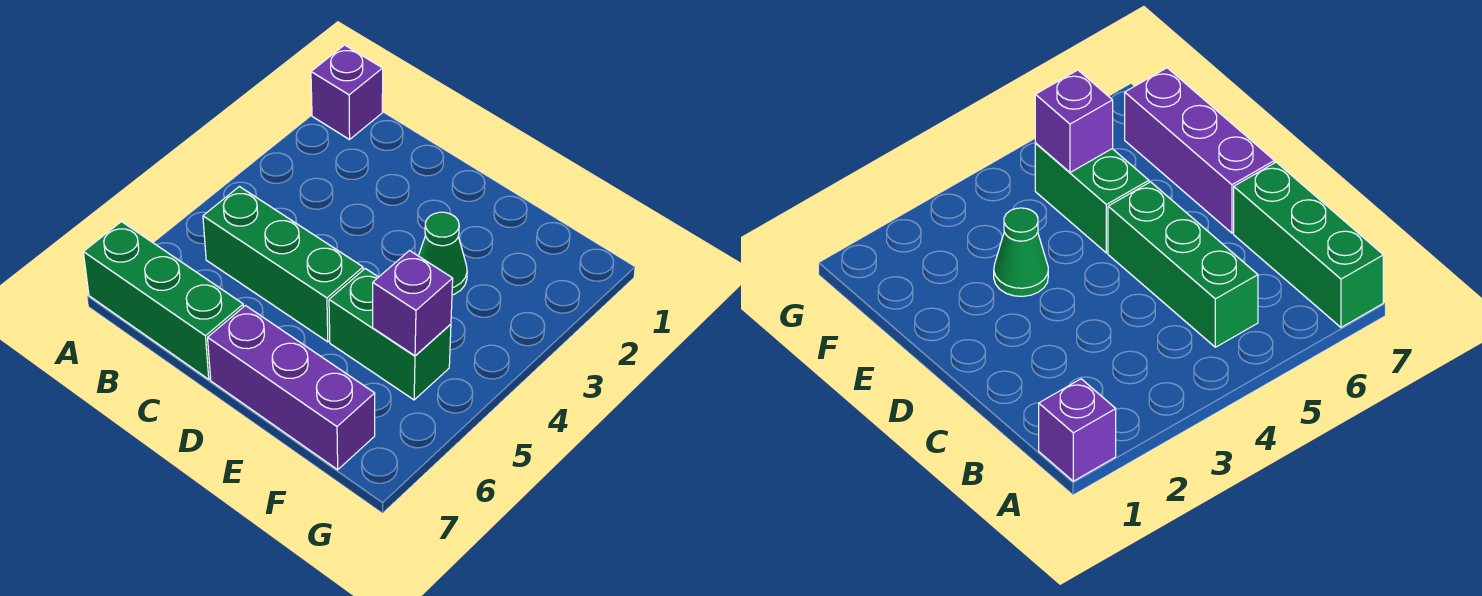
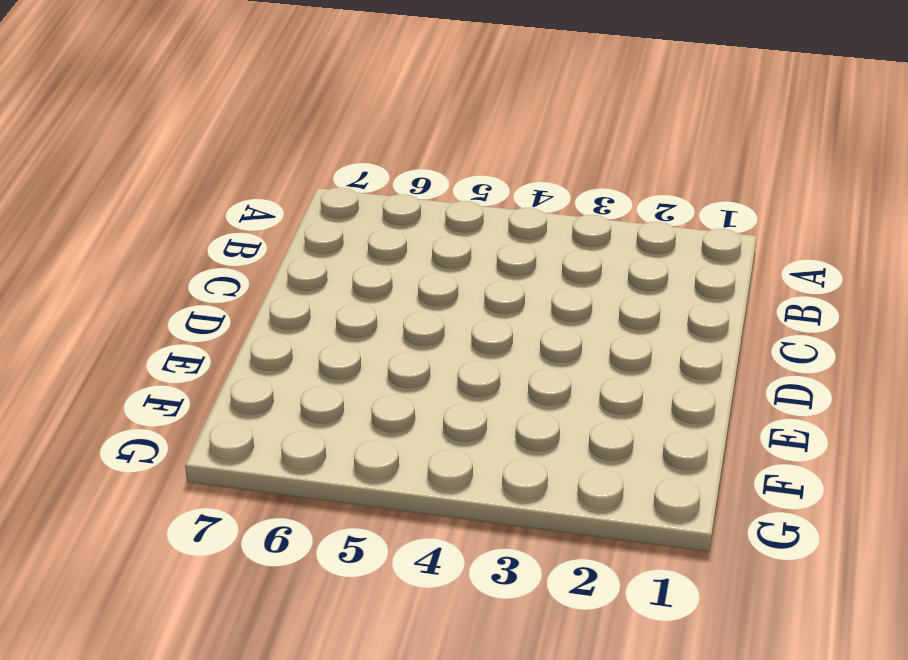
none -> purple brick A1 level 1
none -> green brick A7:C7 level 1

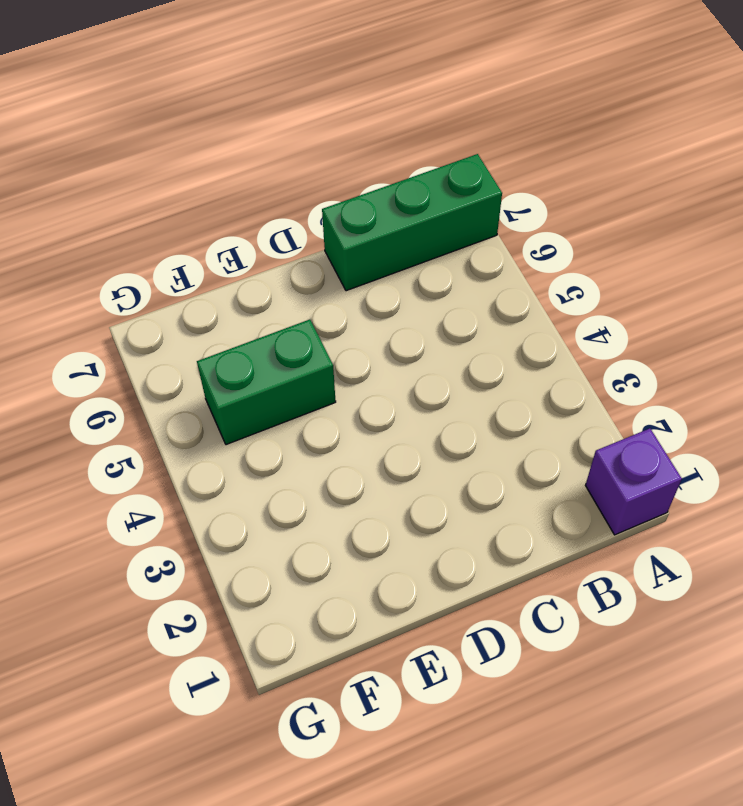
none -> green brick B5:D5 level 1
none -> purple brick D7:F7 level 1

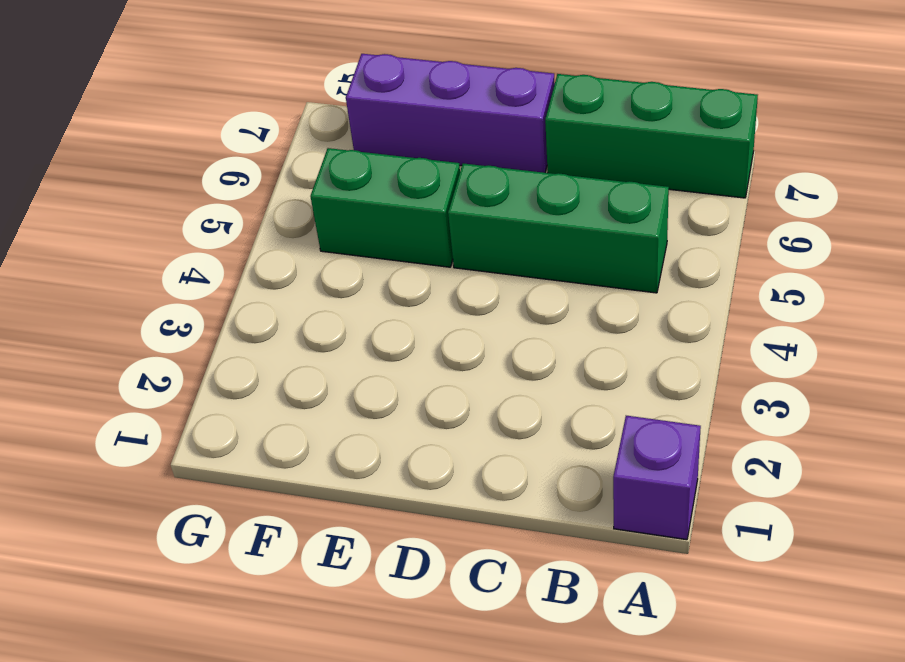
none -> green cone E3 level 1
none -> purple brick F5 level 2

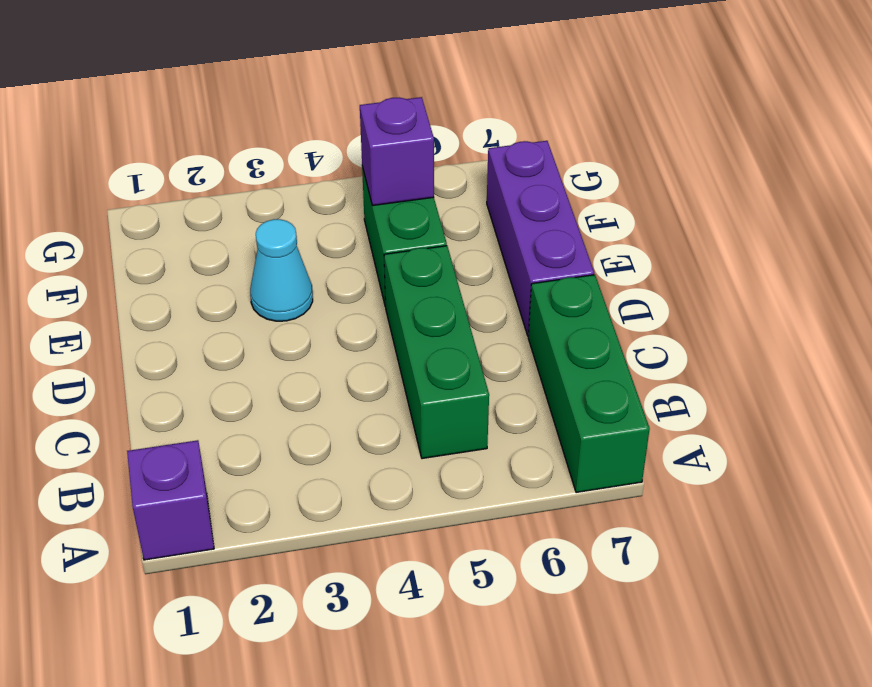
cyan cone E3 level 1 -> green cone E3 level 1

